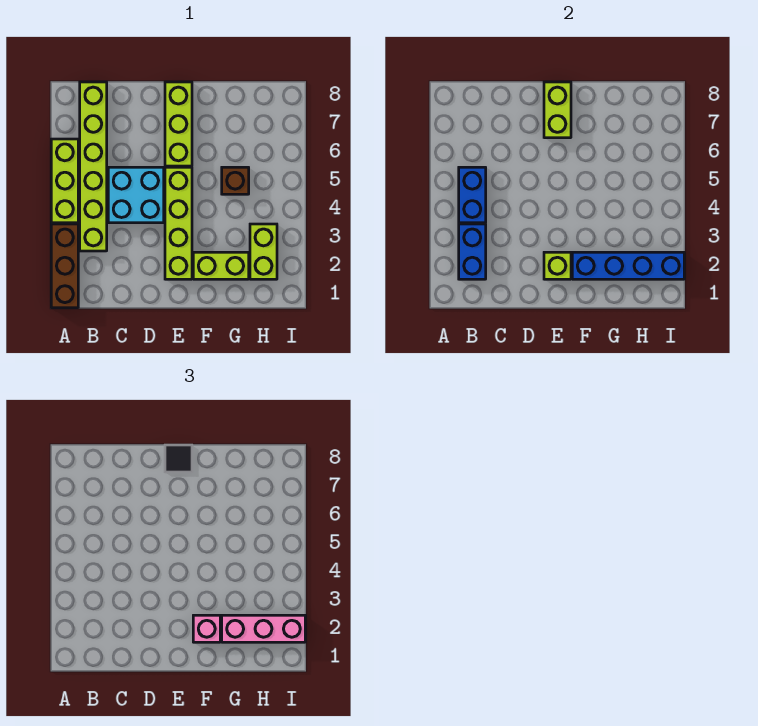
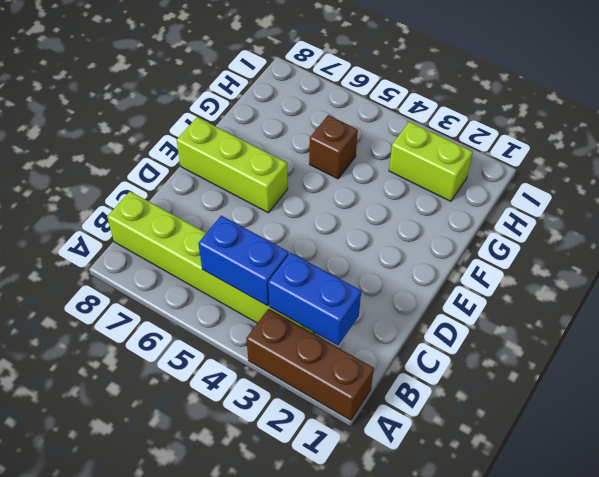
none -> lime brick A4:A6 level 1
none -> cyan brick C4:D5 level 1
none -> lime brick E2:E5 level 1

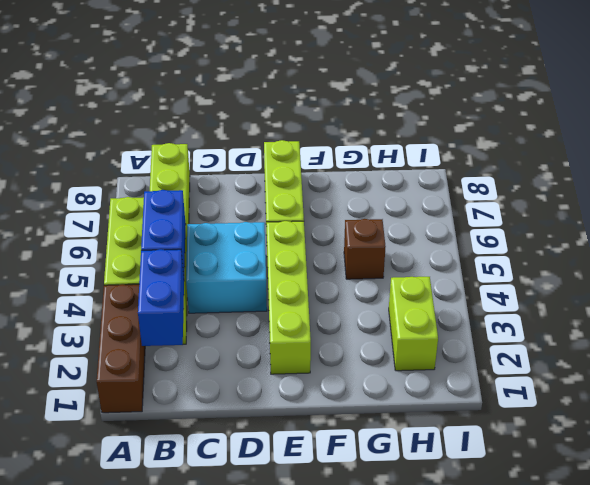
none -> lime brick F2:G2 level 1
none -> lime brick E2 level 2
none -> lime brick E7:E8 level 2

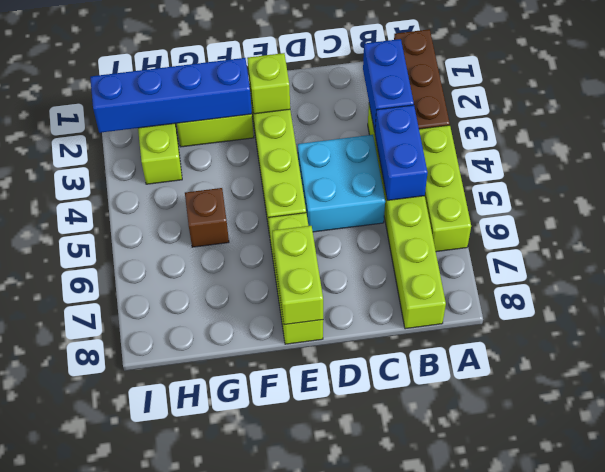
none -> black tile E8 level 3
none -> pink brick F2 level 3
none -> pink brick G2:I2 level 3

